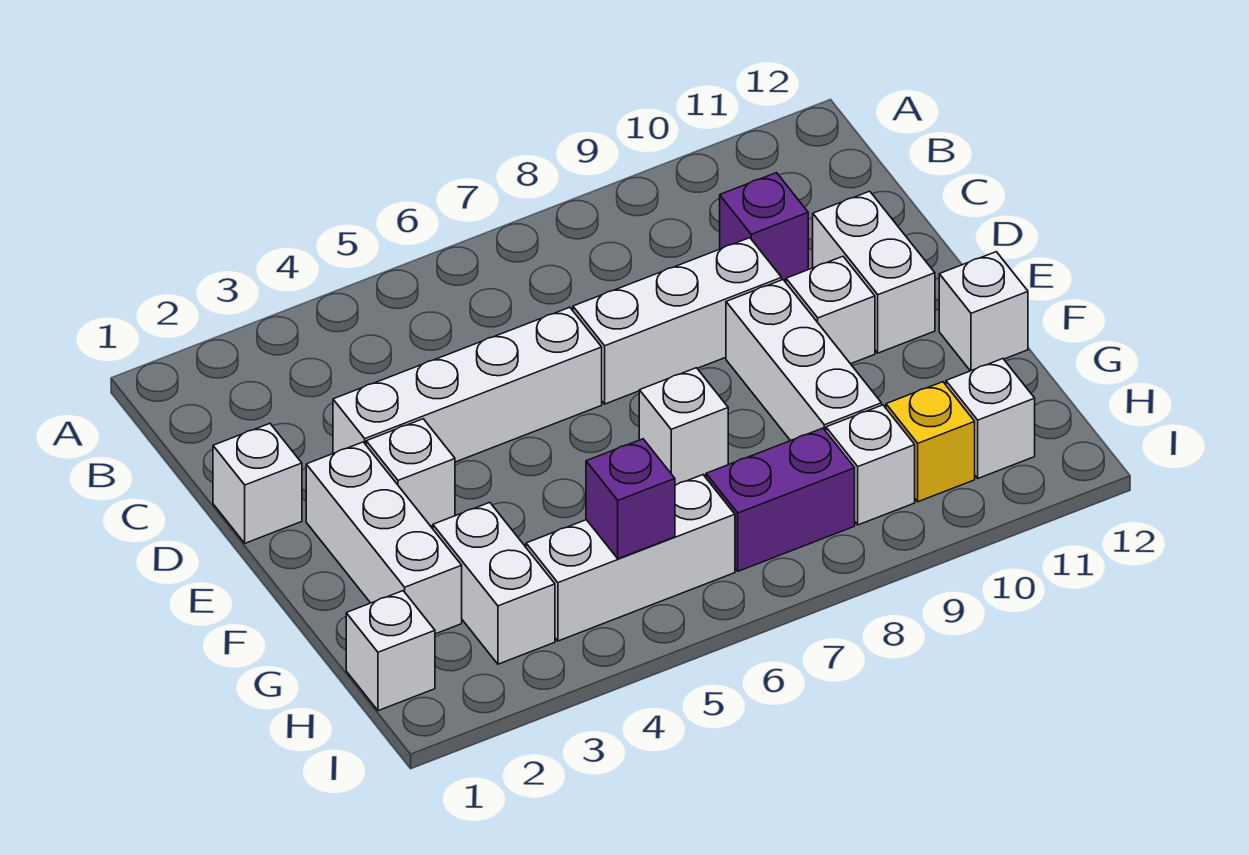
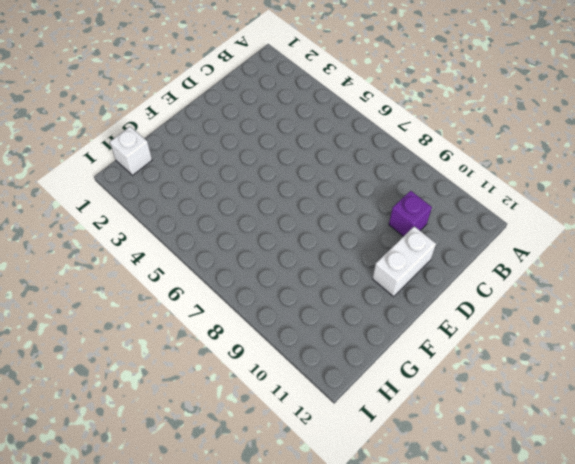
none -> white brick D1 level 1
none -> white brick D3:D6 level 1
none -> white brick D7:D9 level 1

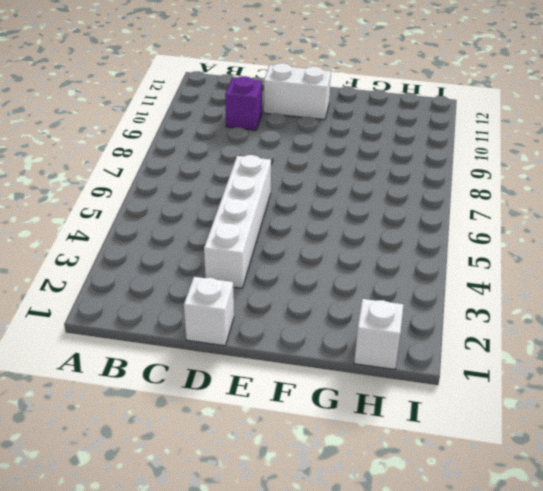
none -> white brick D7:D9 level 1
none -> white brick E2:G2 level 1
none -> white brick E3 level 1

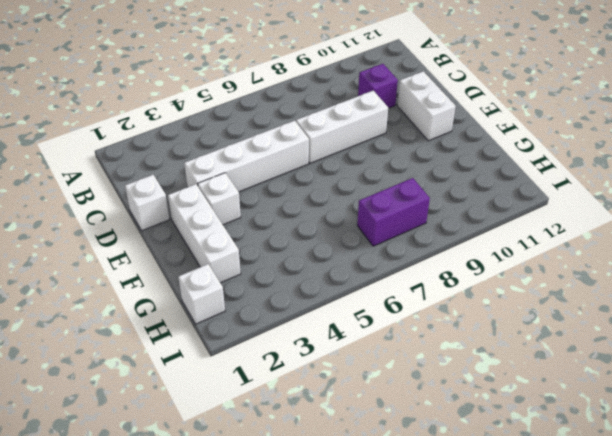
none -> white brick E9:G9 level 1
none -> white brick E10 level 1
none -> white brick F7 level 1

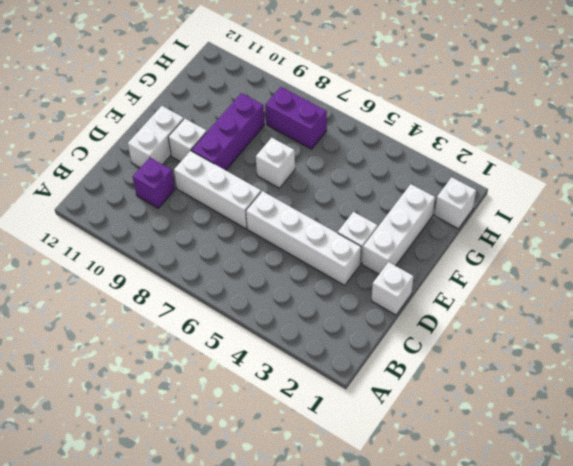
purple brick E9:G9 level 1 -> white brick E9:G9 level 1
none -> white brick F12 level 1
none -> white brick G3:H3 level 1
none -> white brick H4:H6 level 1

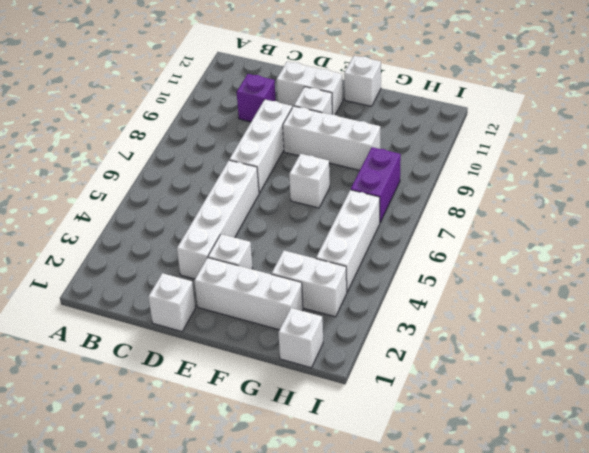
none -> white brick H9 level 1
none -> yellow brick H10 level 1
none -> white brick H11 level 1

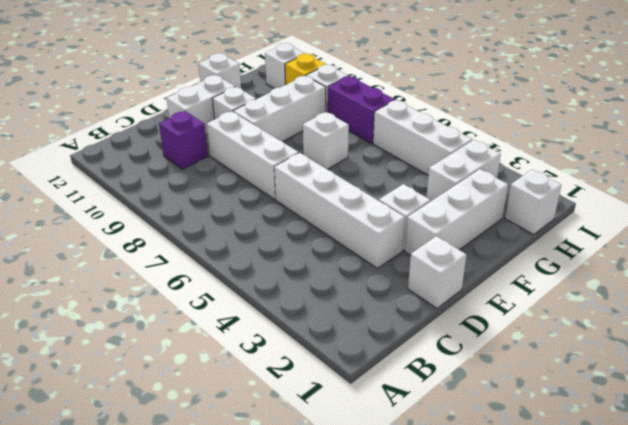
none -> purple brick H5 level 2

